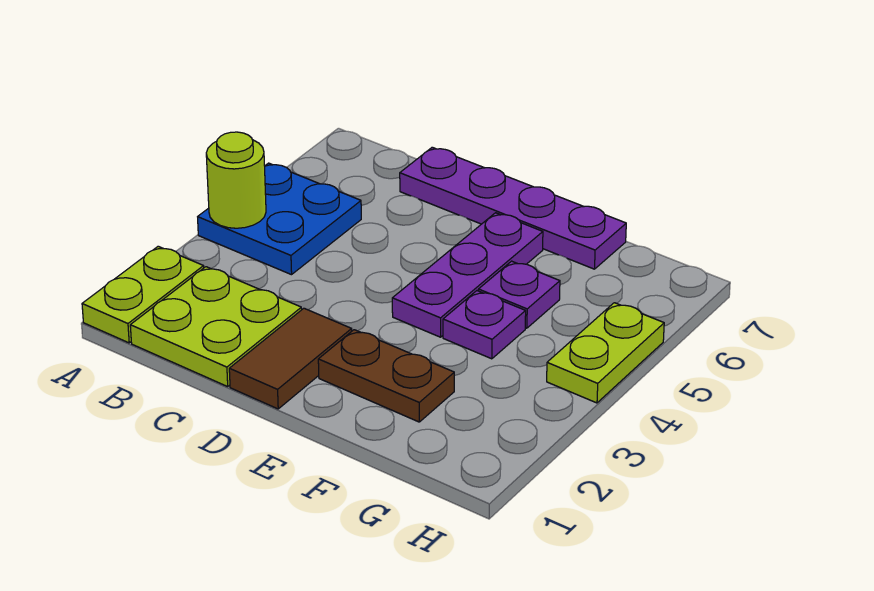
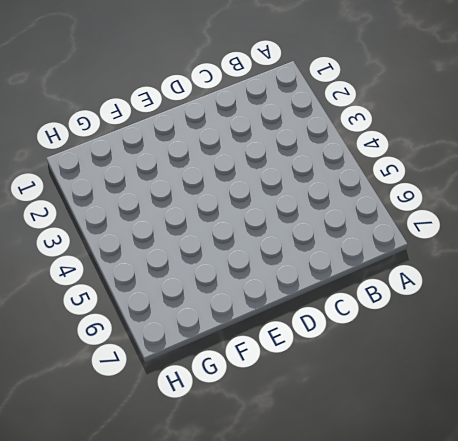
none -> lime plate A1:A2 level 1
none -> blue plate A4:B5 level 1

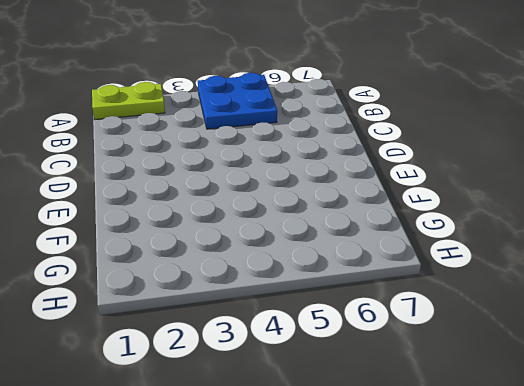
none -> lime plate B1:C2 level 1
none -> purple plate C7:F7 level 1

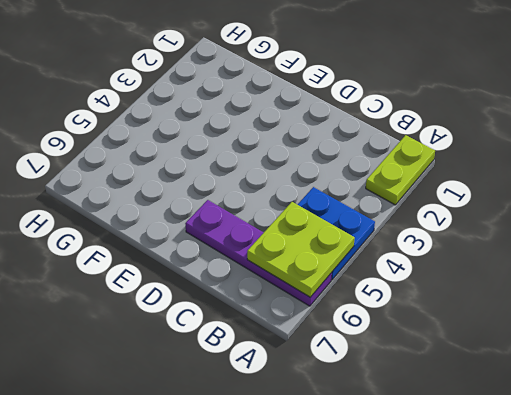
lime plate A5:B6 level 2 -> lime plate B1:C2 level 1
purple plate A6:D6 level 1 -> purple plate C7:F7 level 1
none -> brown tile D1:D2 level 1
none -> brown plate E2:F2 level 1

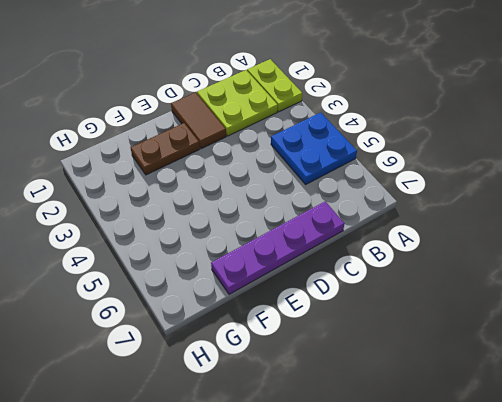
none -> purple plate E4:E6 level 1
none -> purple plate F4 level 1

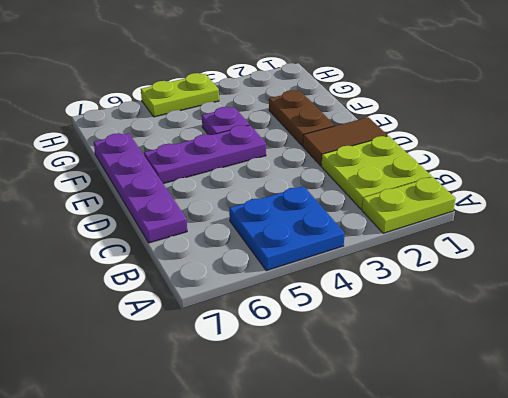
none -> purple plate F5 level 1
none -> lime round brick A4 level 2

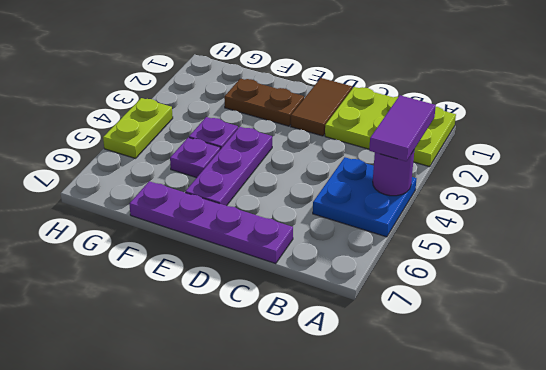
purple tile A3:A4 level 3 -> none
purple round brick A4 level 2 -> lime round brick A4 level 2

